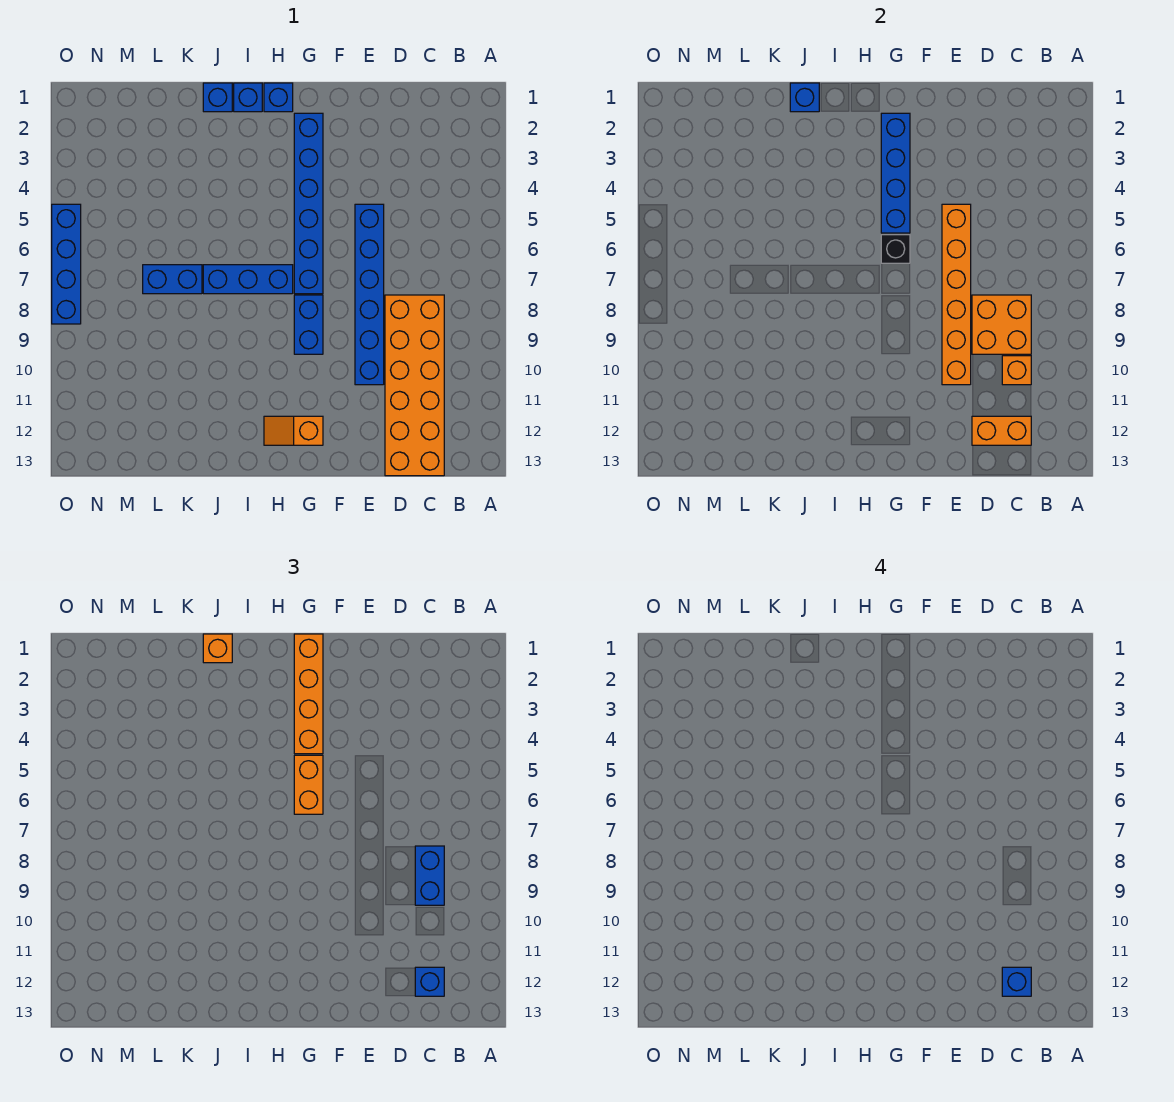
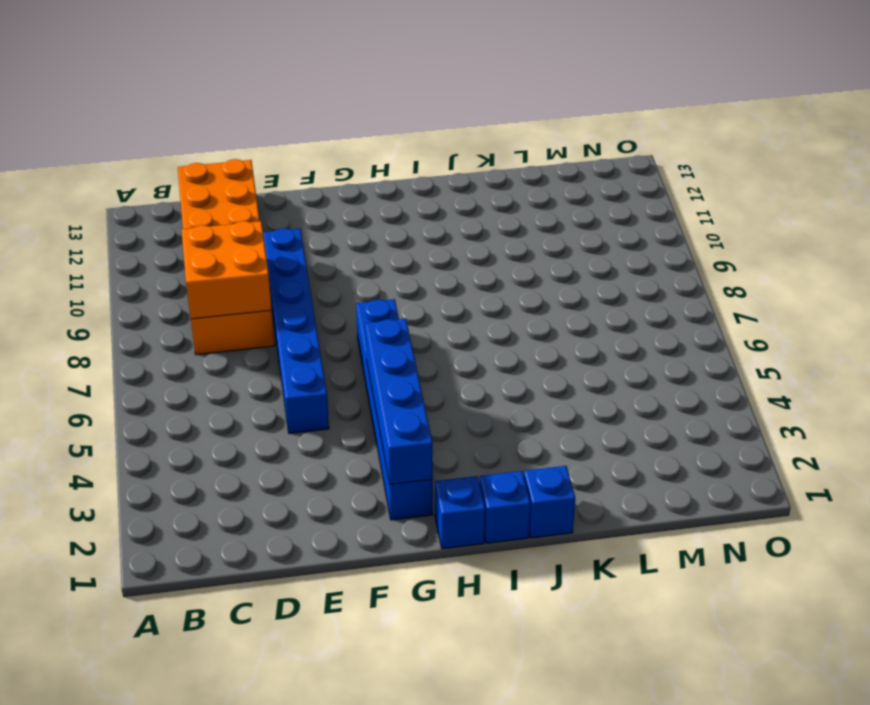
none -> blue brick G8:G9 level 1
none -> orange slope G12:H12 level 1 top G
none -> blue brick H7:J7 level 1

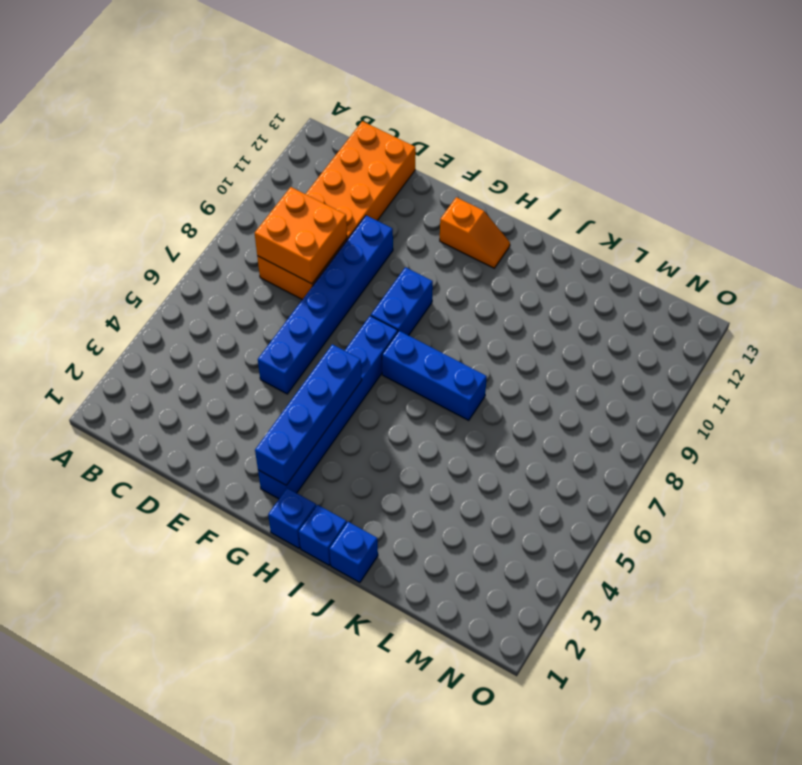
none -> blue brick K7:L7 level 1
none -> blue brick O5:O8 level 1
none -> orange brick C10 level 2

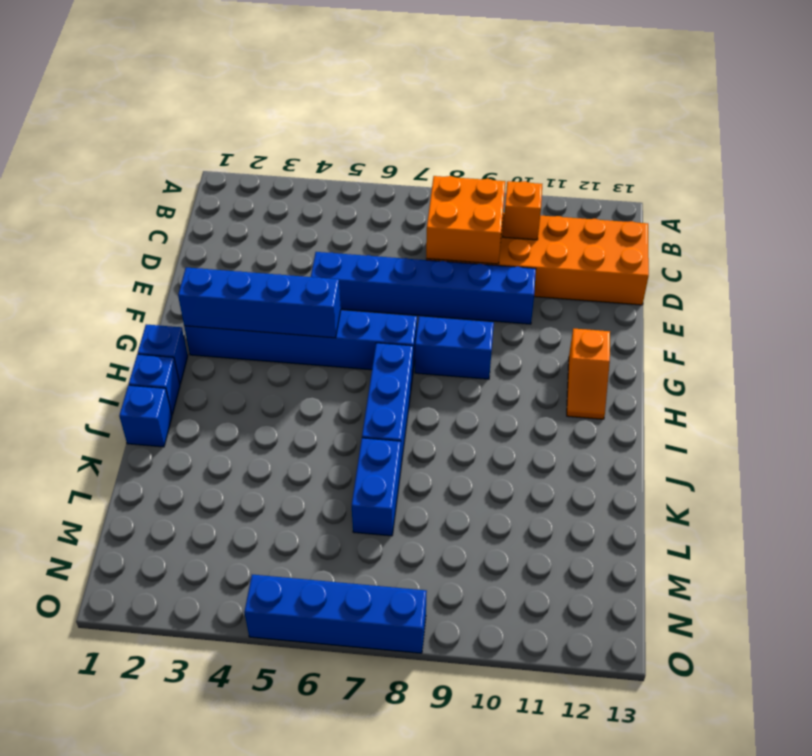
none -> orange brick C12:D12 level 2
none -> orange brick E5:E10 level 2
none -> black brick G6 level 2

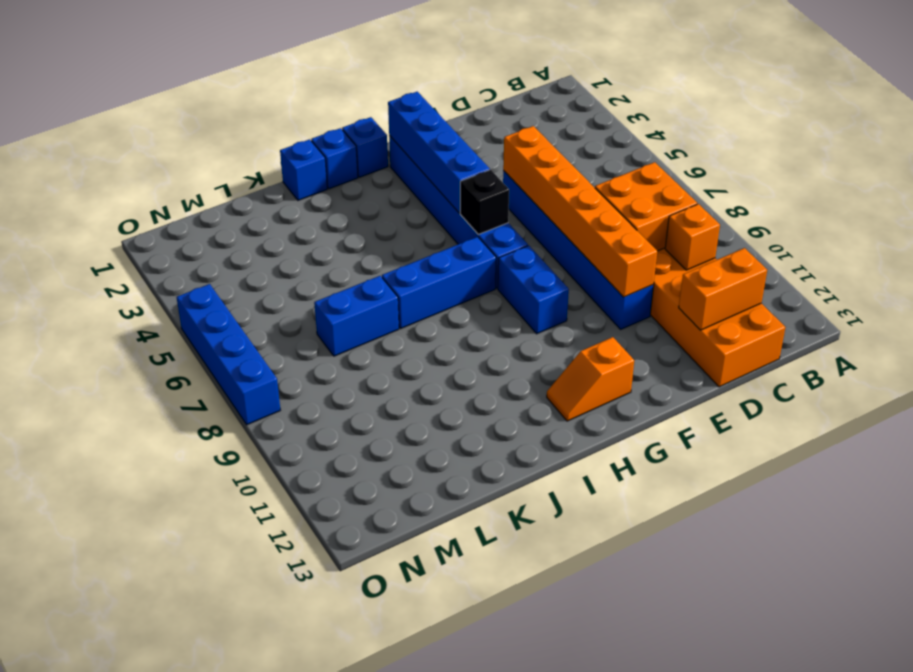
none -> blue brick J1 level 2
none -> blue brick C8:C9 level 3
none -> blue brick C12 level 3

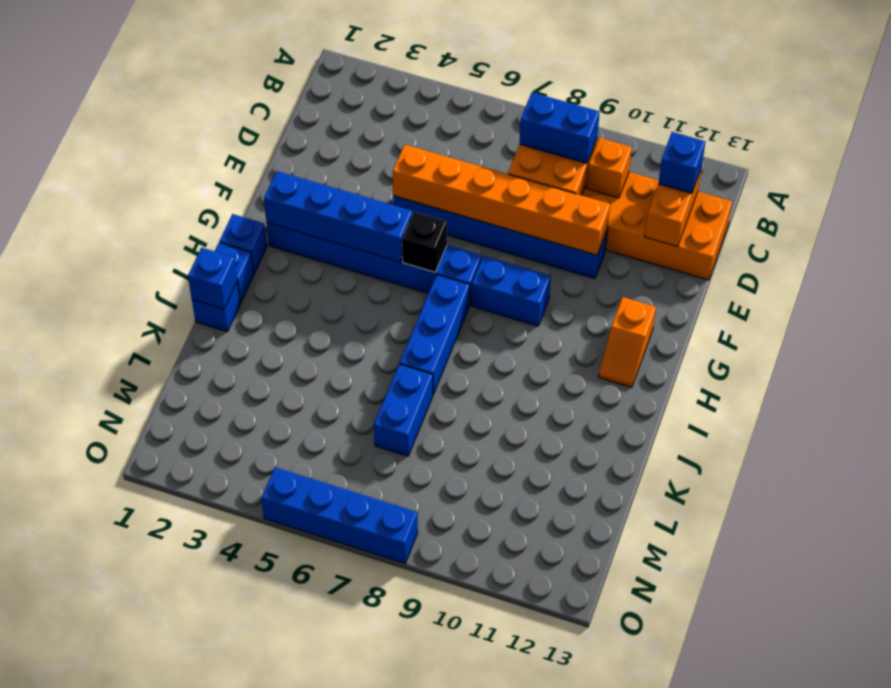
none -> orange brick G1:G4 level 3
none -> orange brick G5:G6 level 3
none -> orange brick J1 level 3

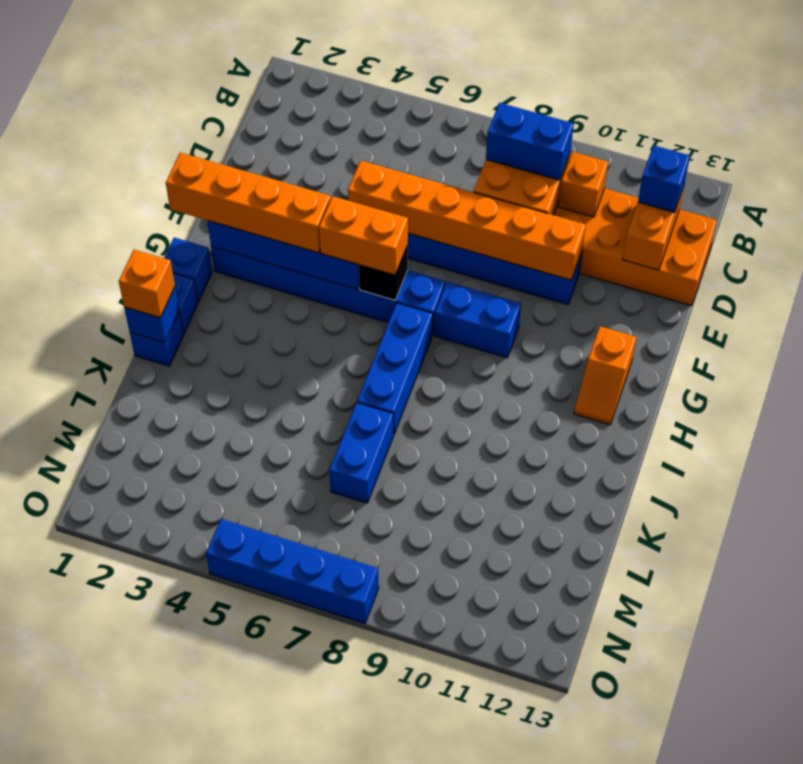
none -> blue brick C12 level 4

